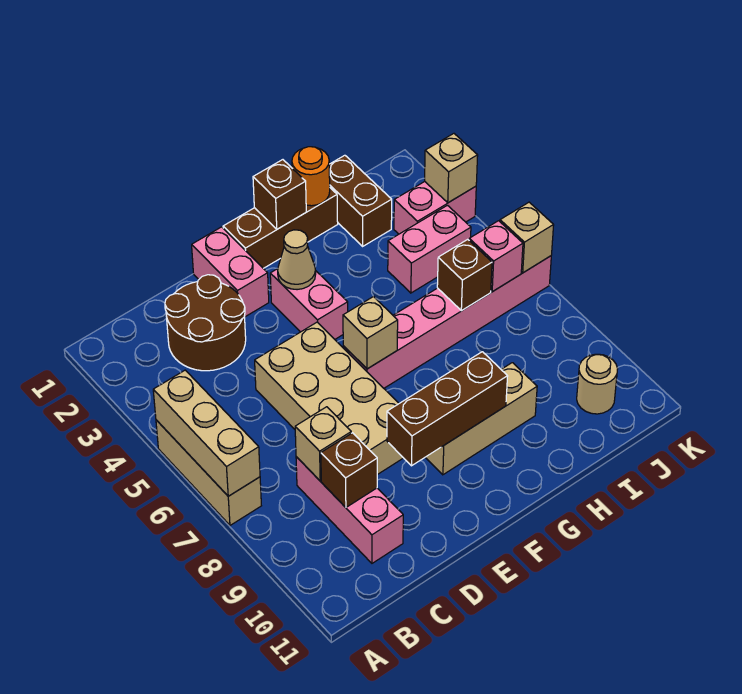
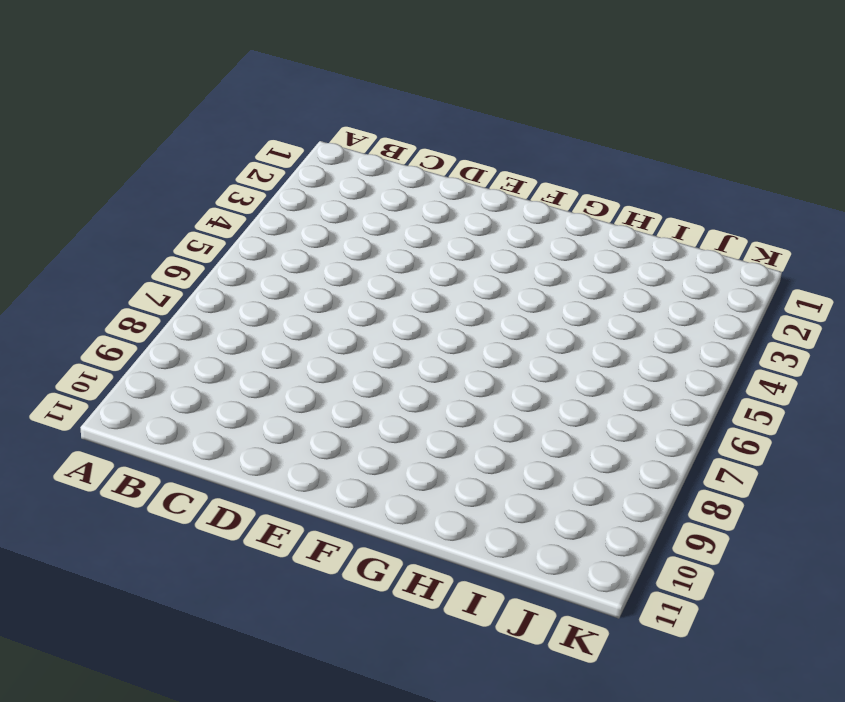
none -> tan brick A5:A7 level 1
none -> brown round brick C2:D3 level 1
none -> pink brick C8:C10 level 1

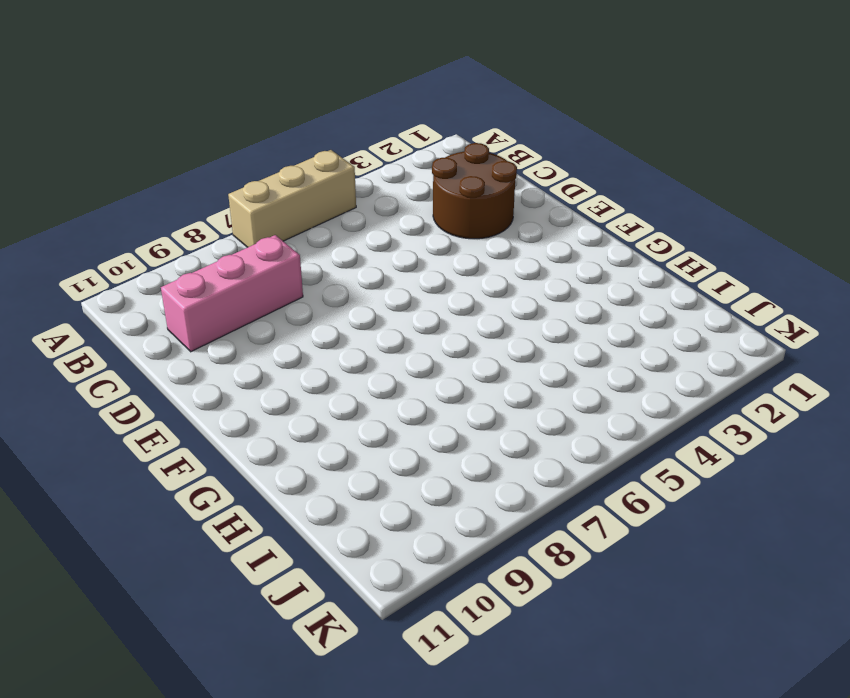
none -> tan brick D5:E8 level 1
none -> pink brick E1:E2 level 1
none -> brown brick F1:H1 level 1

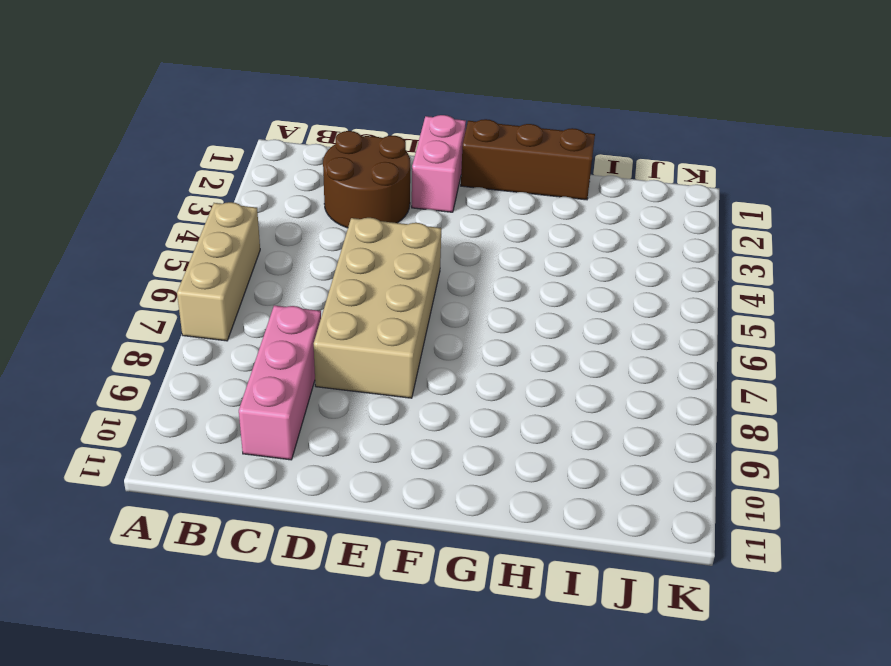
none -> pink brick F3:F4 level 1
none -> pink brick F6:K6 level 1
none -> tan brick F9:H9 level 1

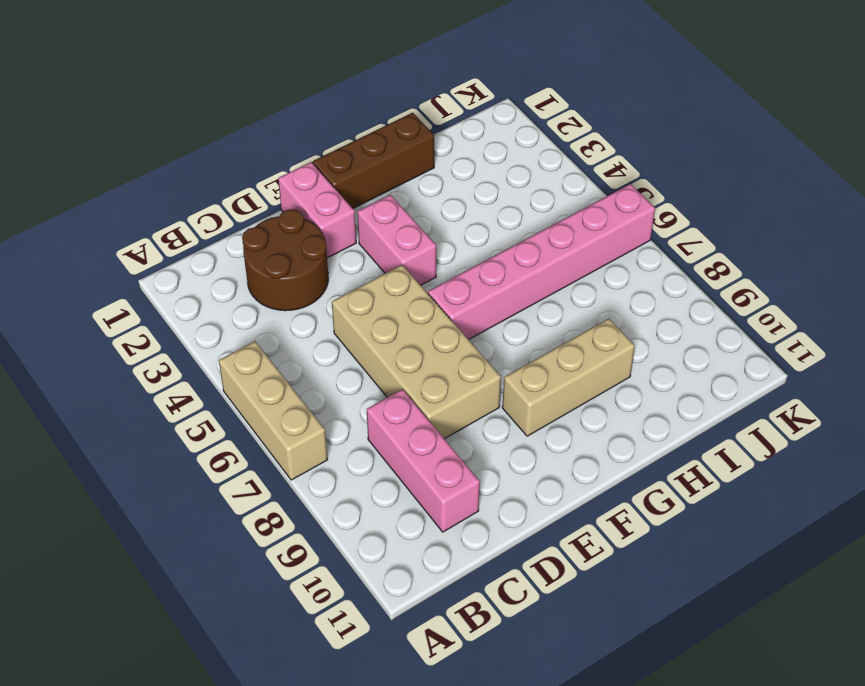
none -> brown brick I1:I2 level 1
none -> pink brick I4:J4 level 1
none -> pink brick J3:K3 level 1

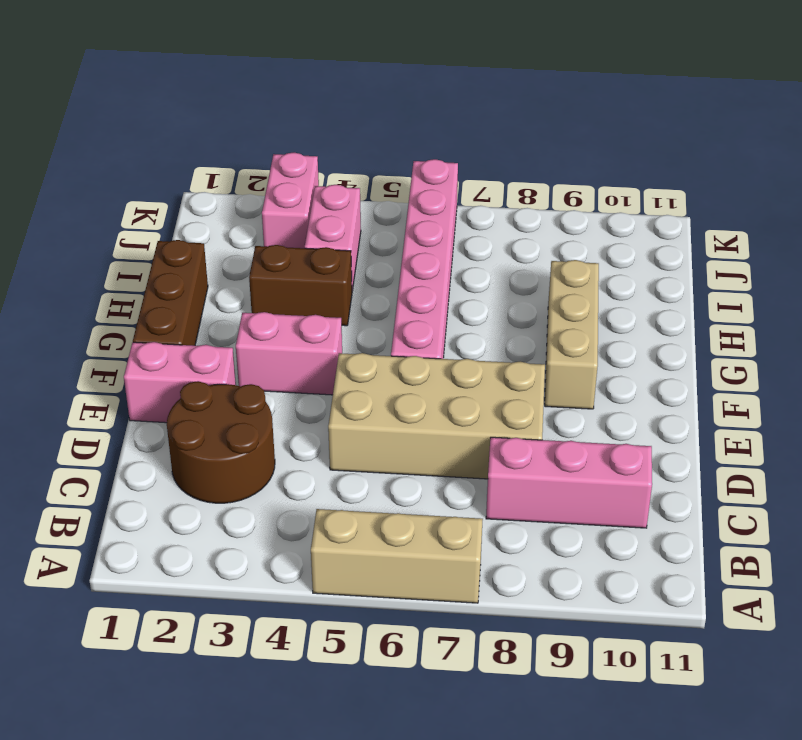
brown brick H3:H4 level 1 -> brown brick I1:I2 level 1
none -> tan round brick J10 level 1
none -> tan brick A5:A7 level 2
none -> tan brick C8 level 2

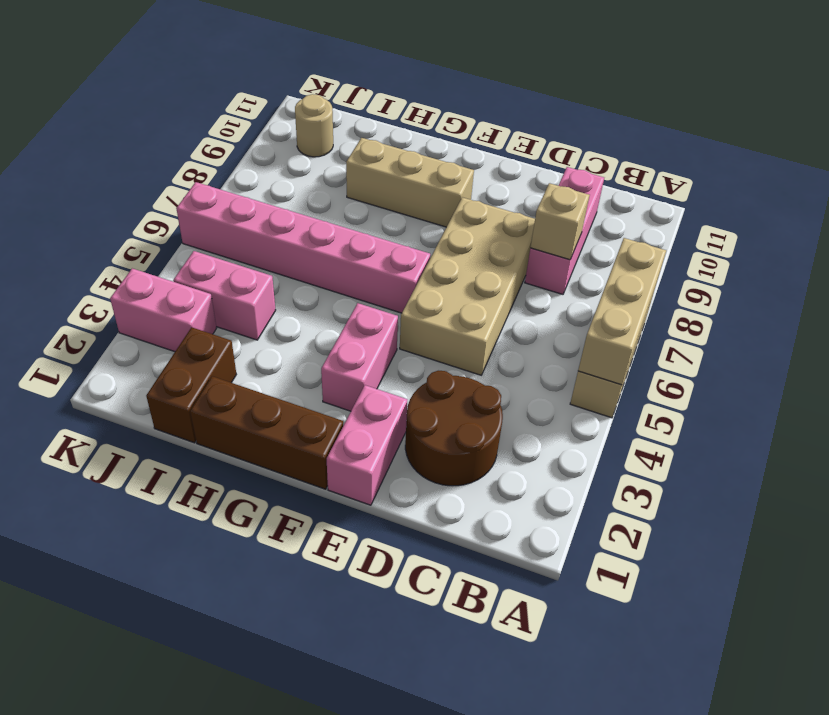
none -> brown brick C9 level 2
none -> brown brick E9:G9 level 2
none -> tan cone F3 level 2

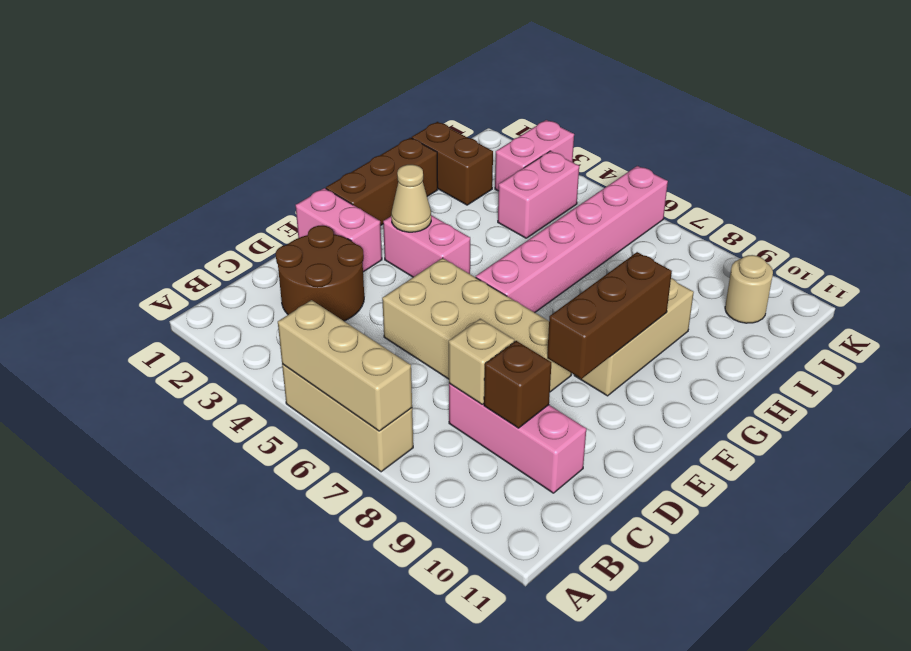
none -> tan brick F6 level 2
none -> brown brick G1 level 2
none -> orange round brick H1 level 2

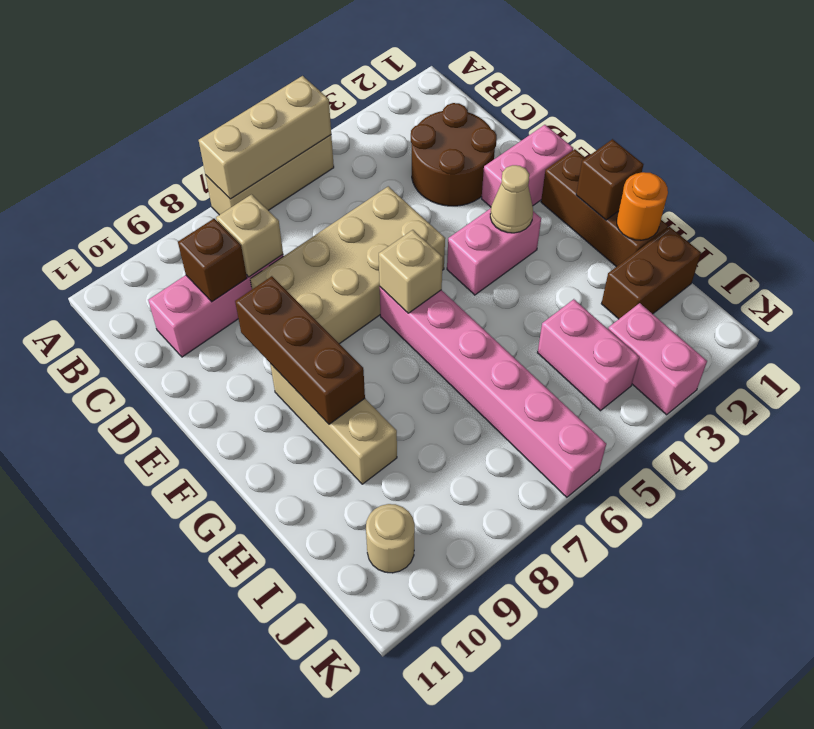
none -> brown brick I6 level 2
none -> pink brick J6 level 2
none -> tan brick K3 level 2

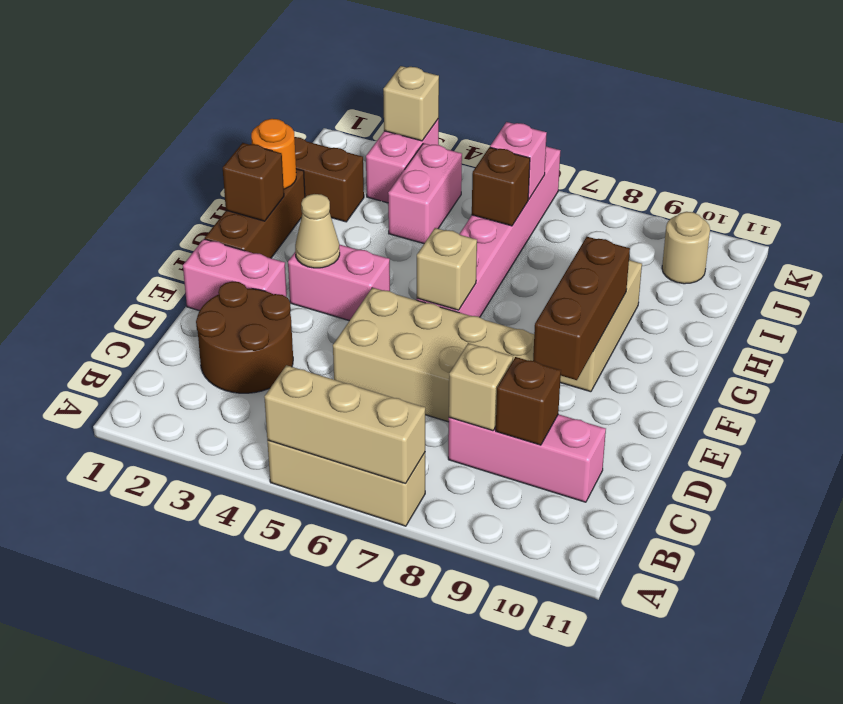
none -> tan brick K6 level 2

